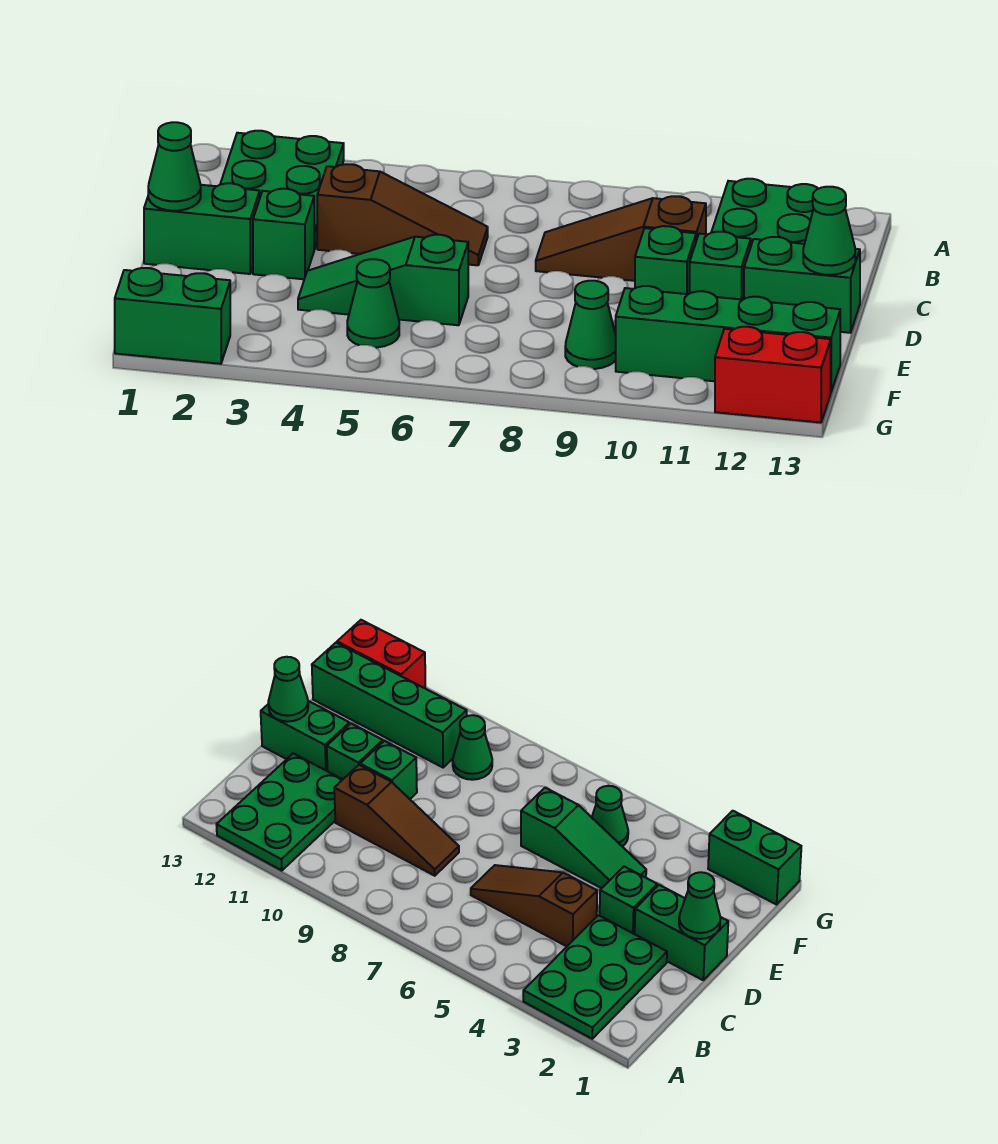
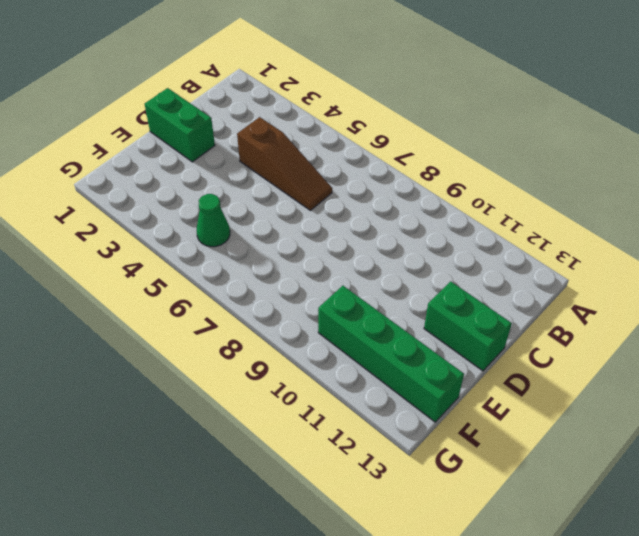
none -> green plate A2:C3 level 1
none -> green plate A11:C12 level 1
none -> brown slope C8:C10 level 1 top 10

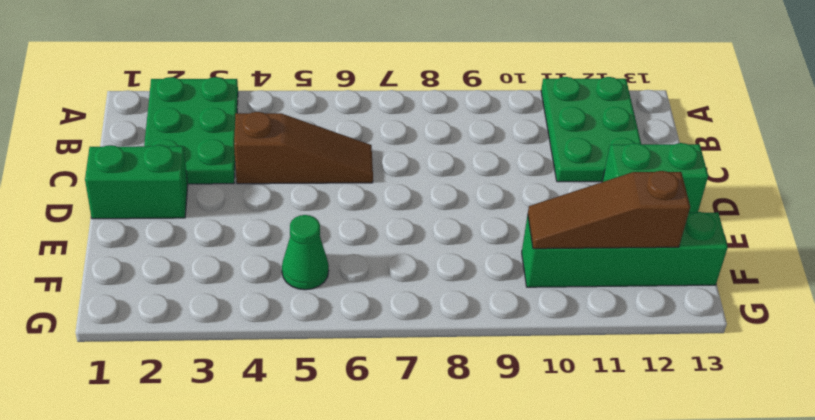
brown slope F10:F12 level 2 top 12 -> brown slope C8:C10 level 1 top 10
none -> green brick D3 level 1
none -> green brick D10 level 1
none -> green brick D11 level 1

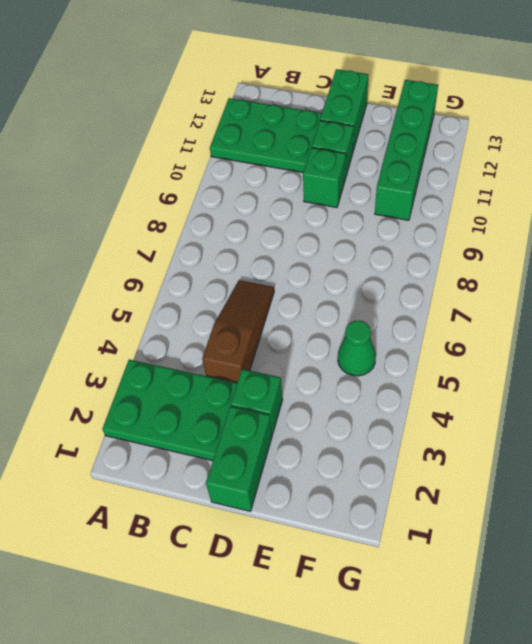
none -> brown slope C8:C10 level 1 top 10
none -> green slope E4:E6 level 1 top 6
none -> green cone F9 level 1

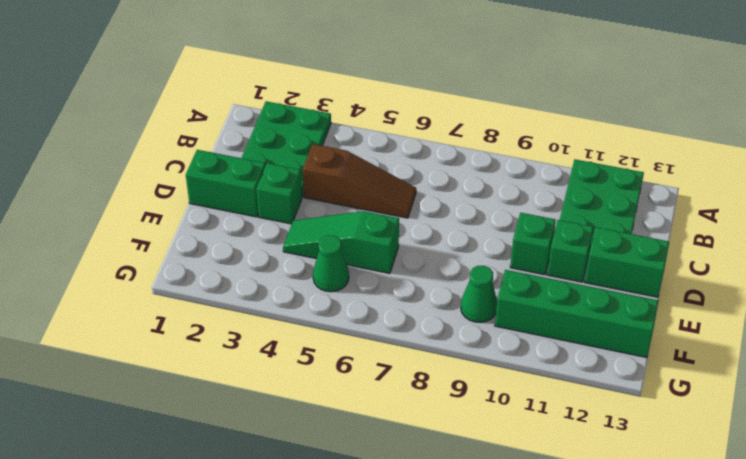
none -> brown slope C8:C10 level 1 top 10
none -> green brick G1:G2 level 1
none -> red brick G12:G13 level 1

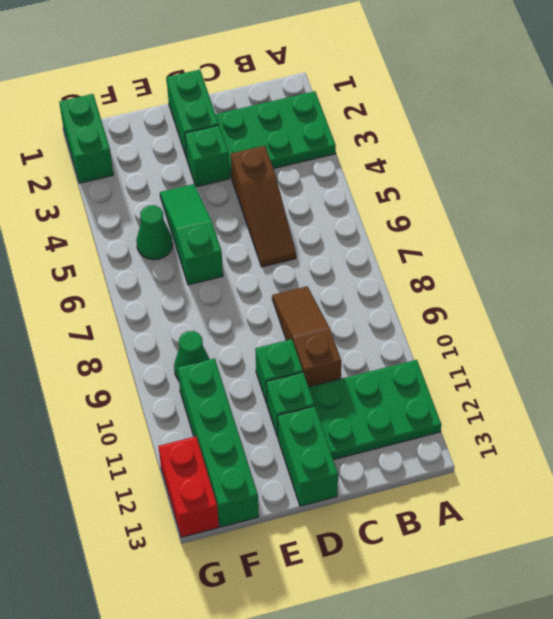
none -> green cone D1 level 2
none -> green cone D13 level 2

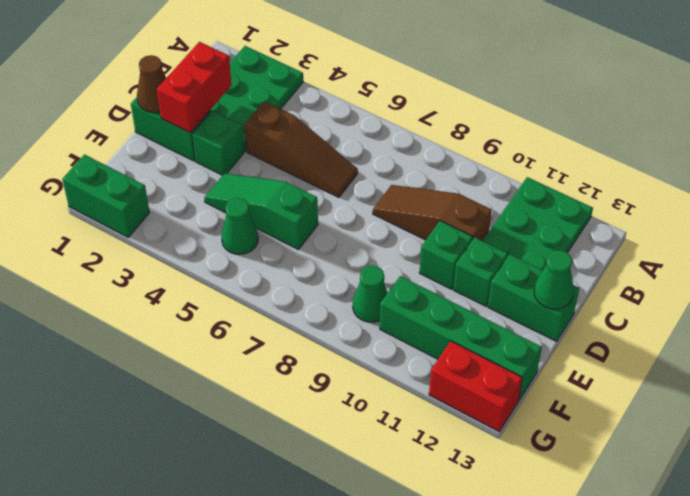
red brick C2:D2 level 2 -> none
brown cone D1 level 2 -> green cone D1 level 2

